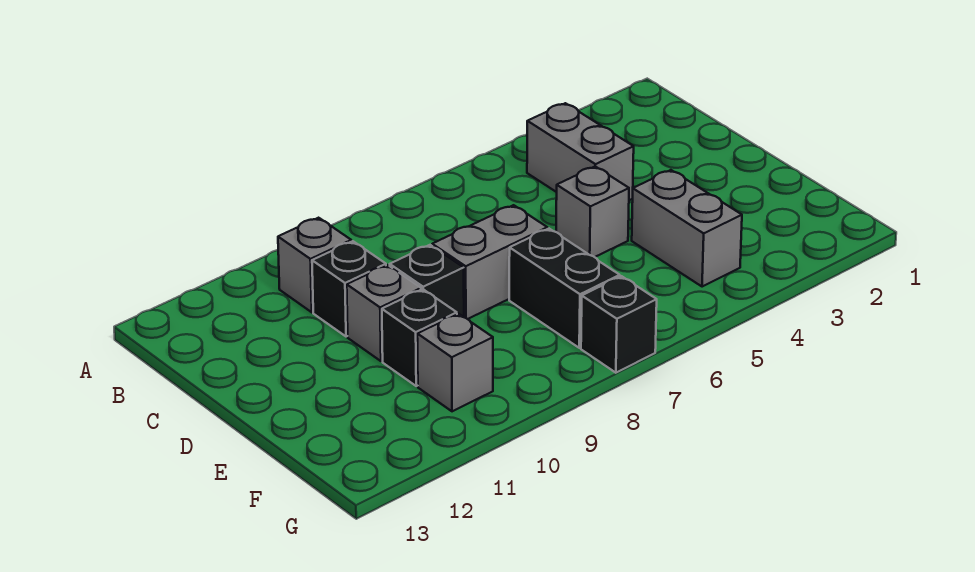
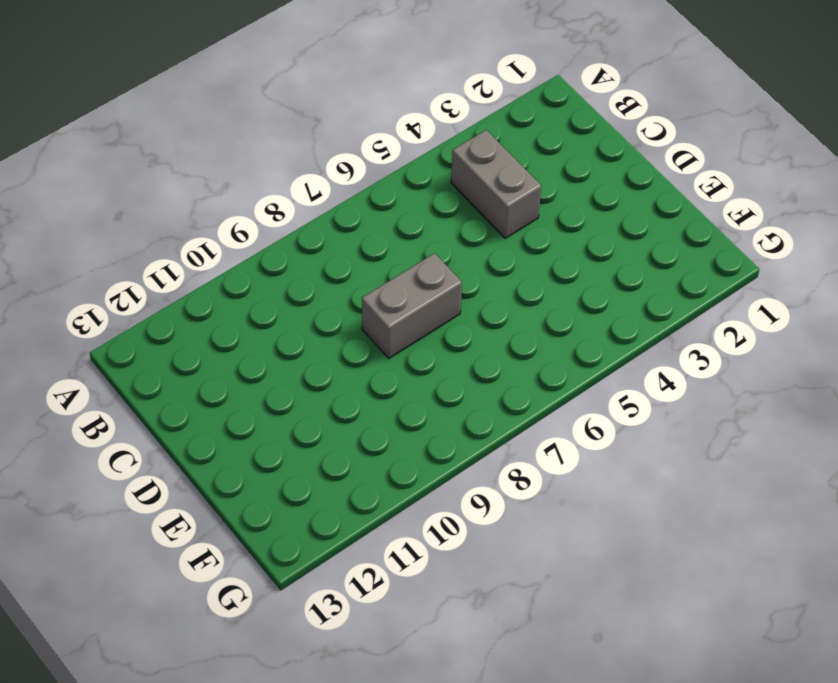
none -> grey brick B10 level 1
none -> black brick C10 level 1
none -> grey brick D5 level 1

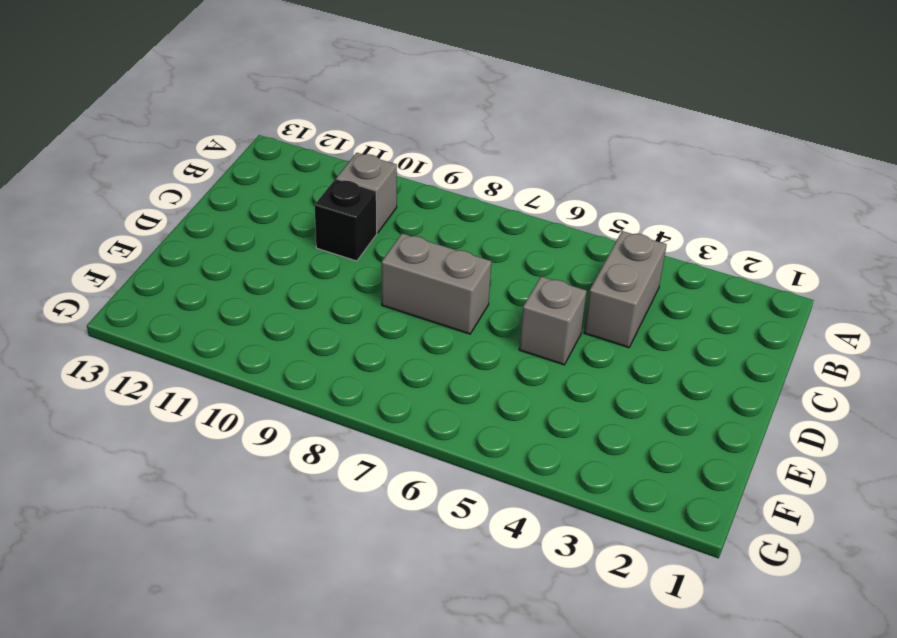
none -> black brick D9 level 1
none -> grey brick D10 level 1
none -> grey brick E4:F4 level 1

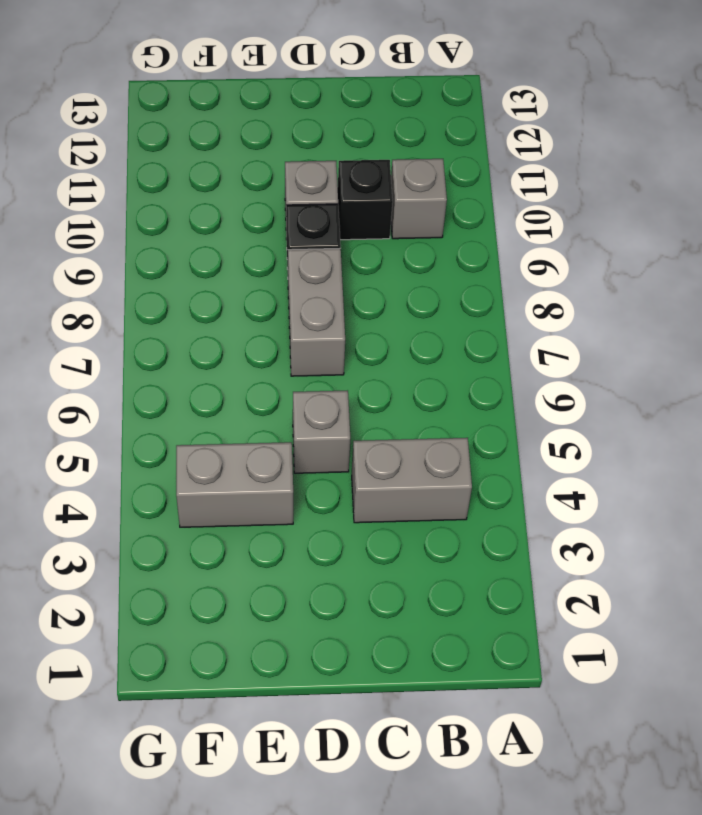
none -> black brick E7:F7 level 1
none -> black brick E10 level 1
none -> grey brick F10 level 1

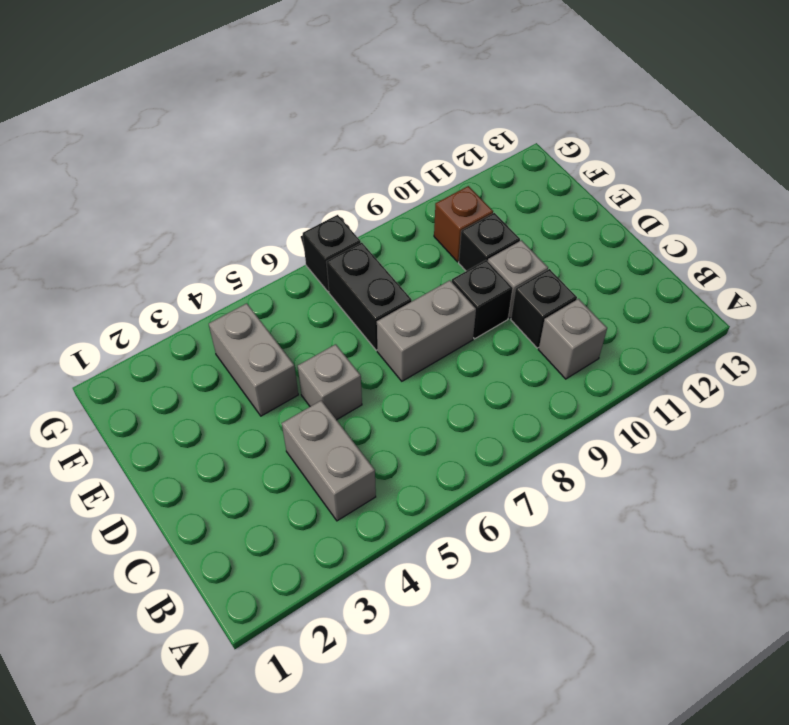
brown brick F10 level 1 -> grey brick F10 level 1

